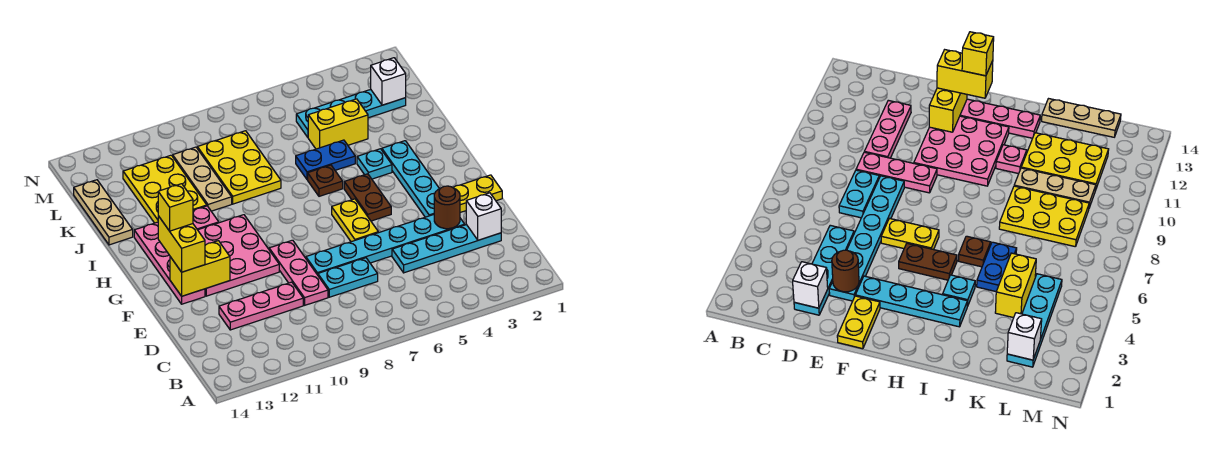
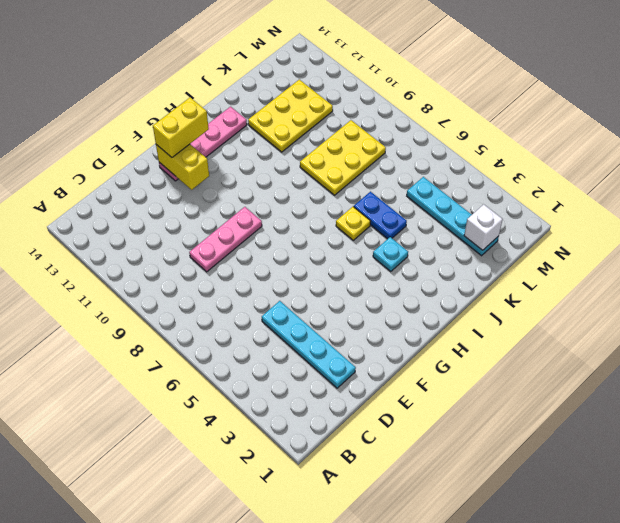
yellow plate I6 level 1 -> brown plate I6 level 1
none -> cyan plate D7:D8 level 1
none -> pink plate D10:D12 level 1
none -> cyan plate E3:E8 level 1

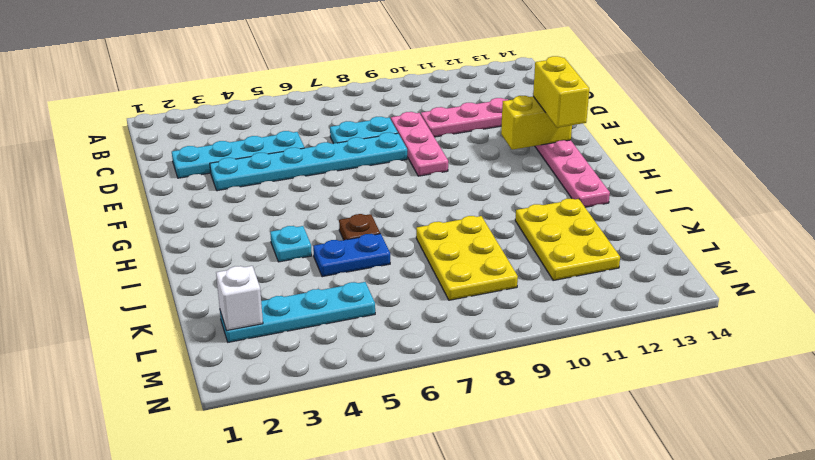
none -> yellow plate F1:F2 level 1
none -> cyan plate F3:I3 level 1
none -> yellow plate F6:G6 level 1

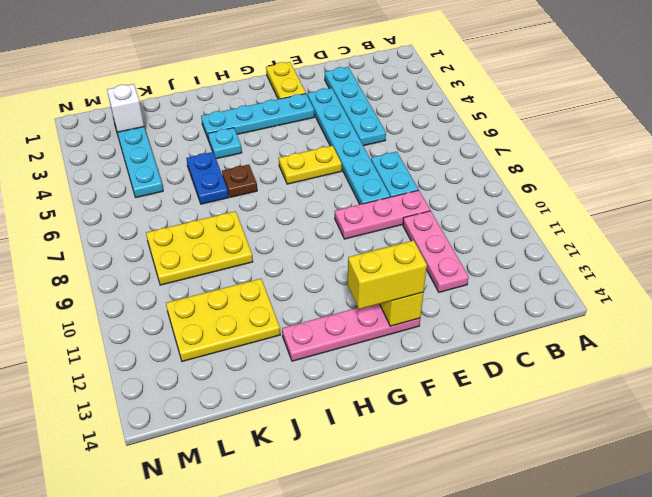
none -> pink plate F10:H12 level 1
none -> brown plate G5:H5 level 1
none -> pink plate I11 level 1

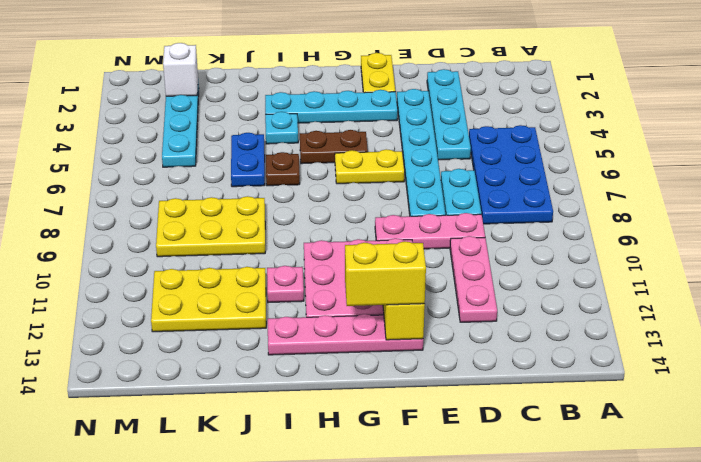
blue plate B5:C8 level 1 -> none
none -> tan plate J10:L10 level 1
none -> tan plate J14:L14 level 1
none -> yellow brick K4:K5 level 1

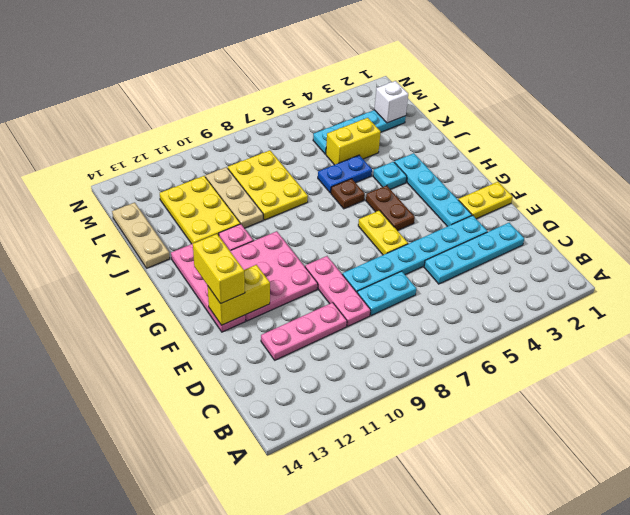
none -> white brick D2 level 2
none -> brown round brick E3 level 2
none -> yellow brick G13 level 4

